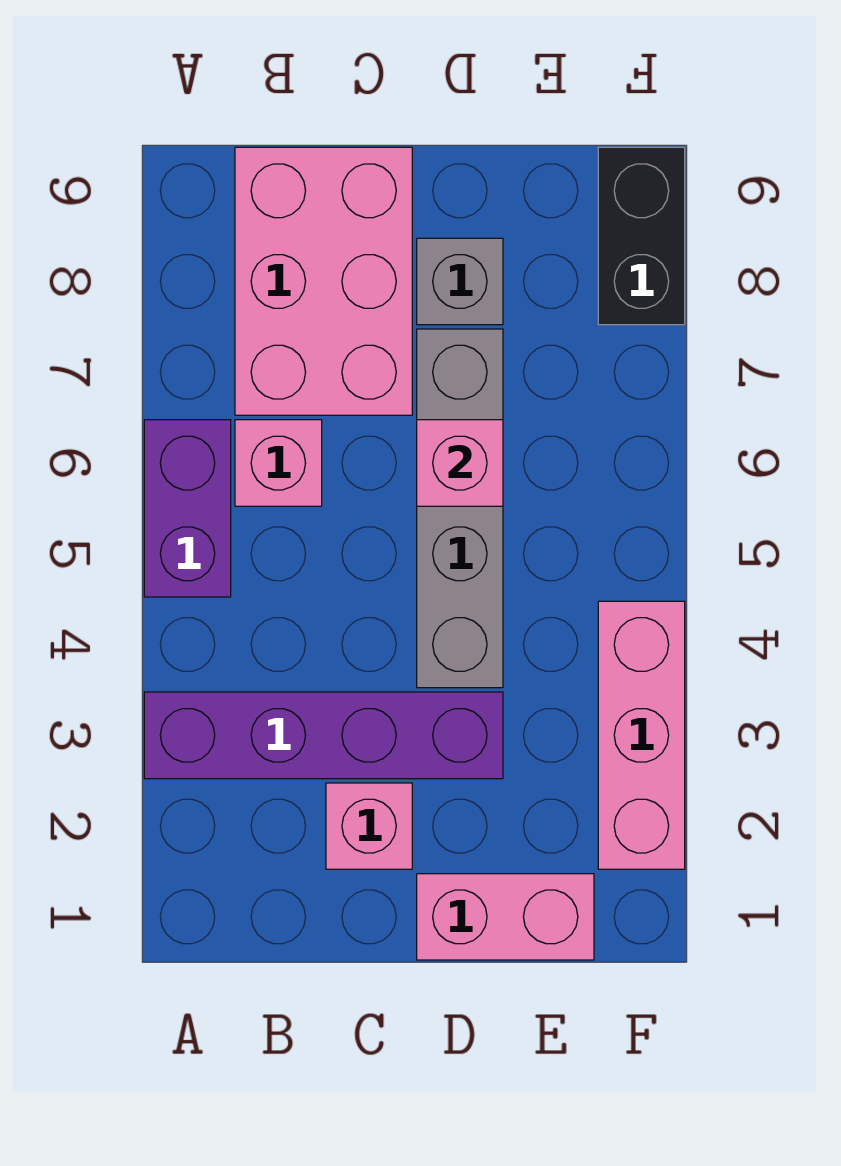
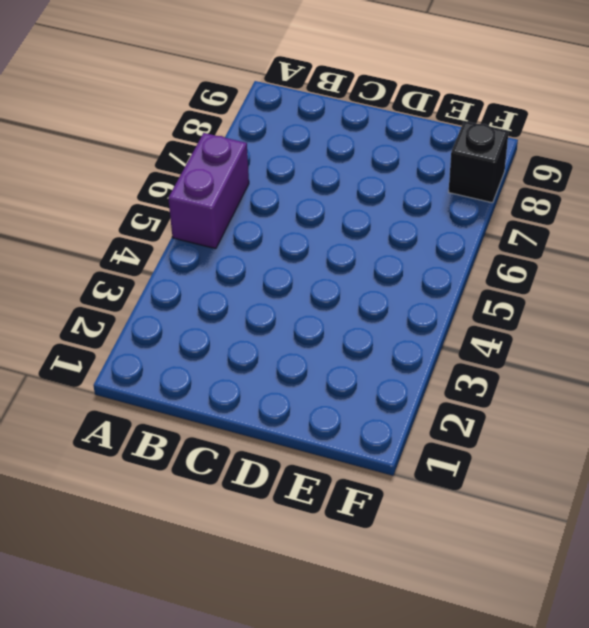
black brick F8 level 1 -> black brick F8:F9 level 1
none -> purple brick A3:D3 level 1
none -> pink brick B6 level 1

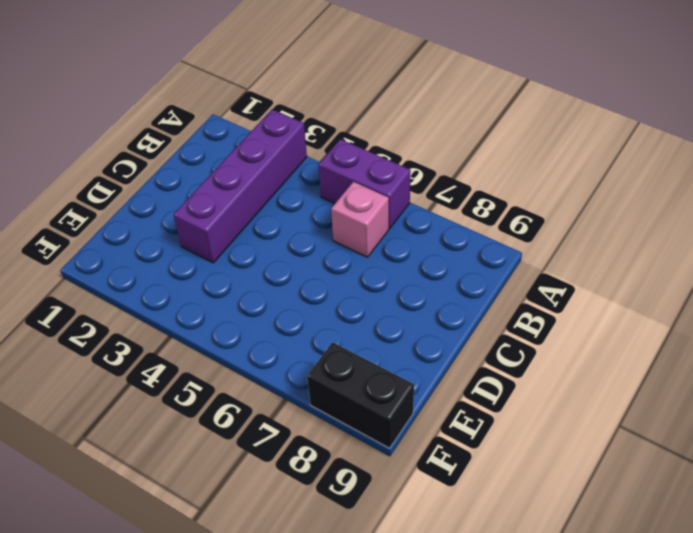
none -> pink brick B7:C9 level 1
none -> pink brick C2 level 1

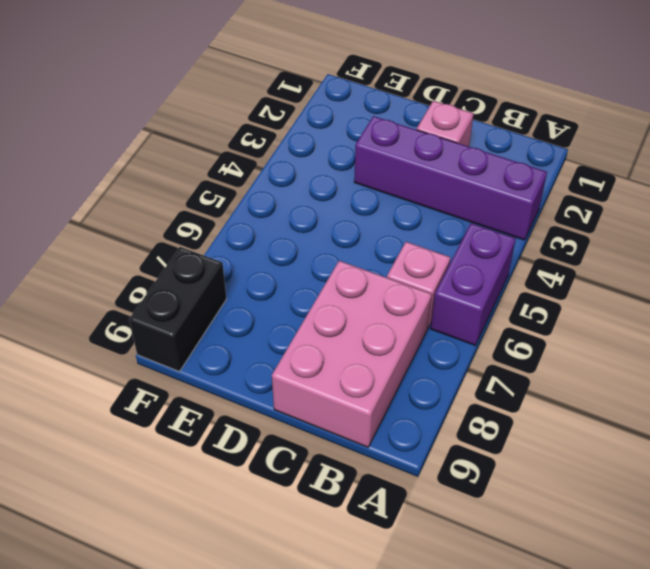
none -> pink brick D1:E1 level 1
none -> grey brick D4:D7 level 1

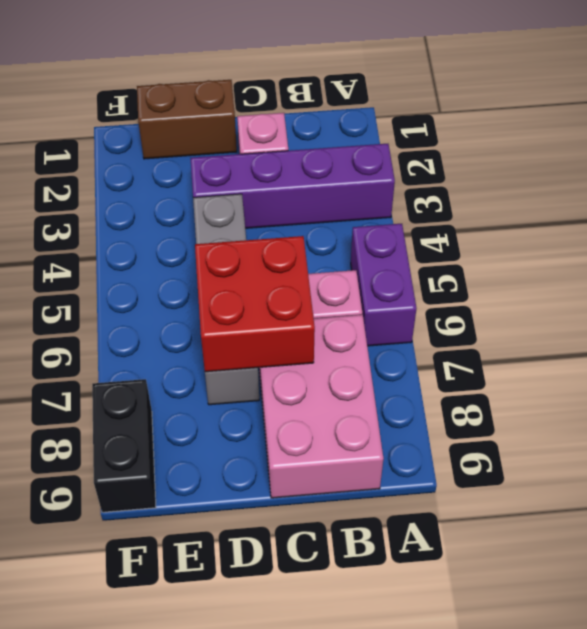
red brick C6:D7 level 2 -> pink brick D6 level 2
brown brick D1:E1 level 1 -> pink brick D1:E1 level 1
none -> grey brick D8 level 1
none -> pink brick F2:F4 level 1

